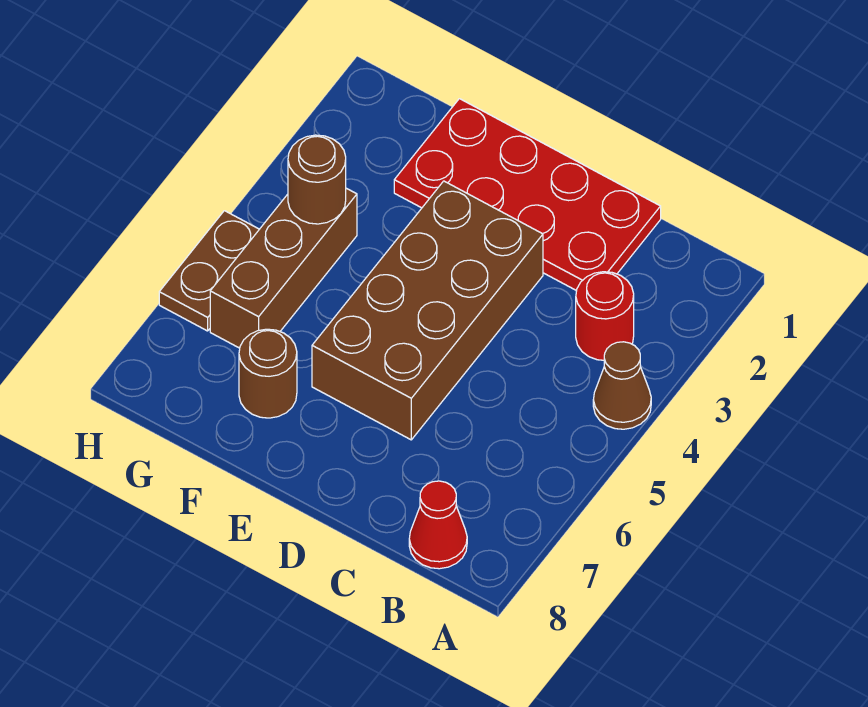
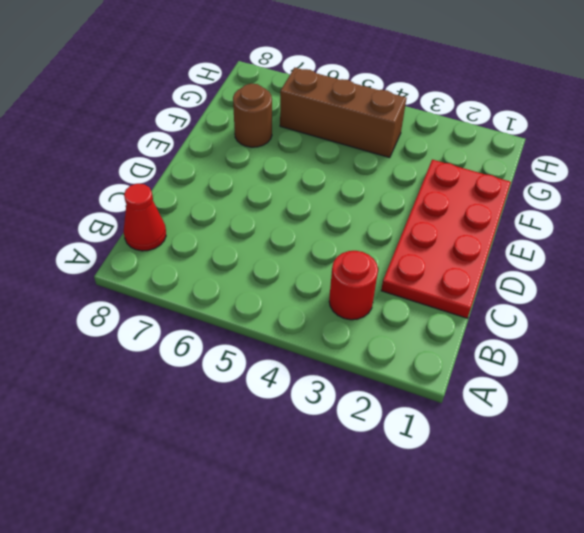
none -> brown cone A4 level 1
none -> brown brick D3:E6 level 1

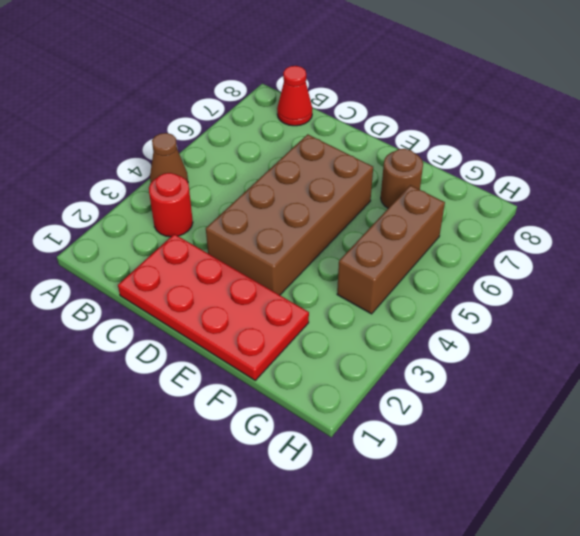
none -> brown plate H5:H6 level 1
none -> brown round brick G4 level 2

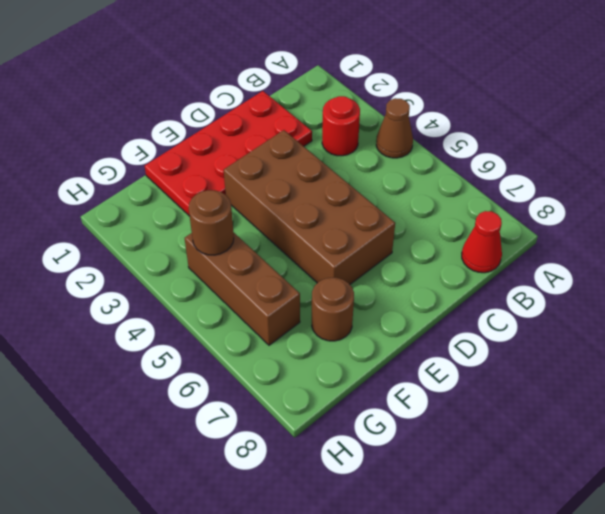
none -> brown plate H5:H6 level 1

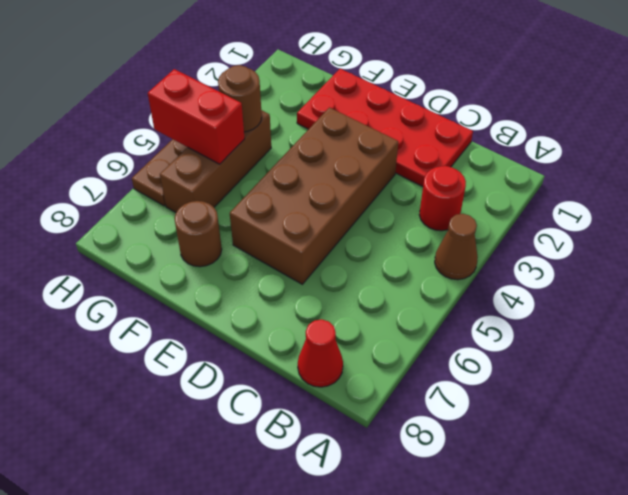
red brick G5:H5 level 2 -> none

